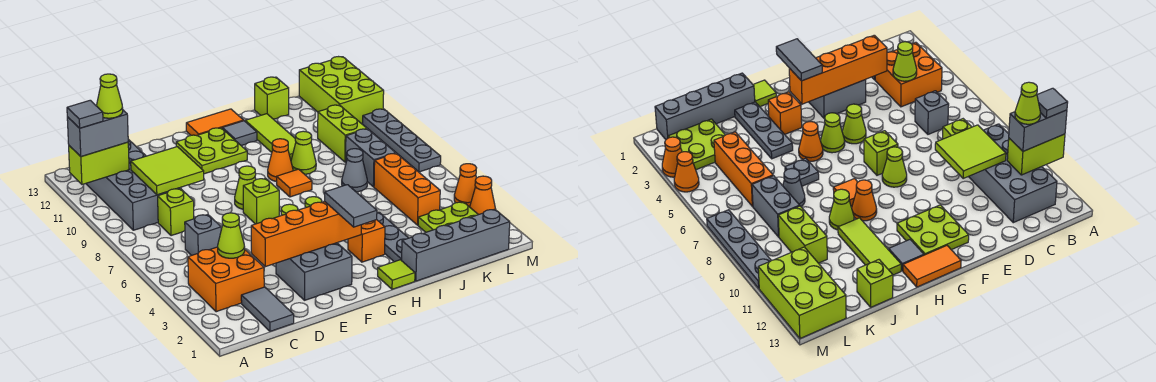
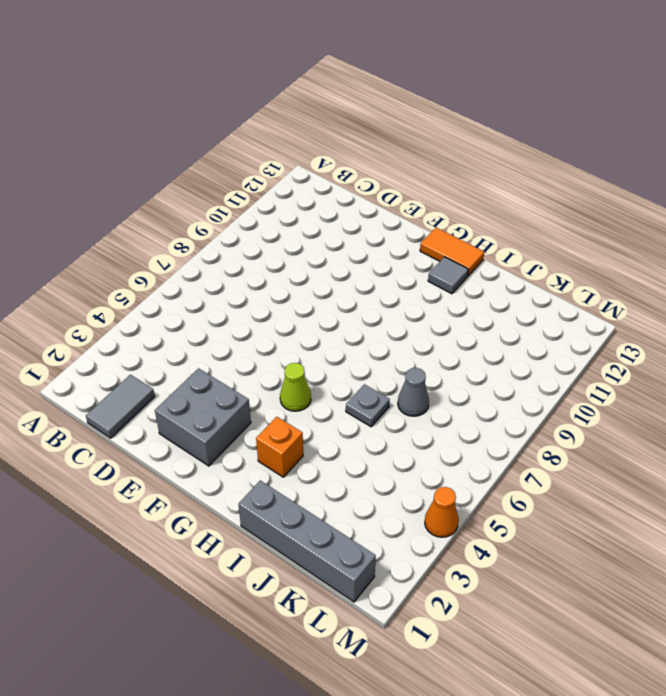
none -> orange brick B3:C4 level 1
none -> grey brick B9:C12 level 1
none -> grey brick C6 level 1
none -> lime brick C8 level 1

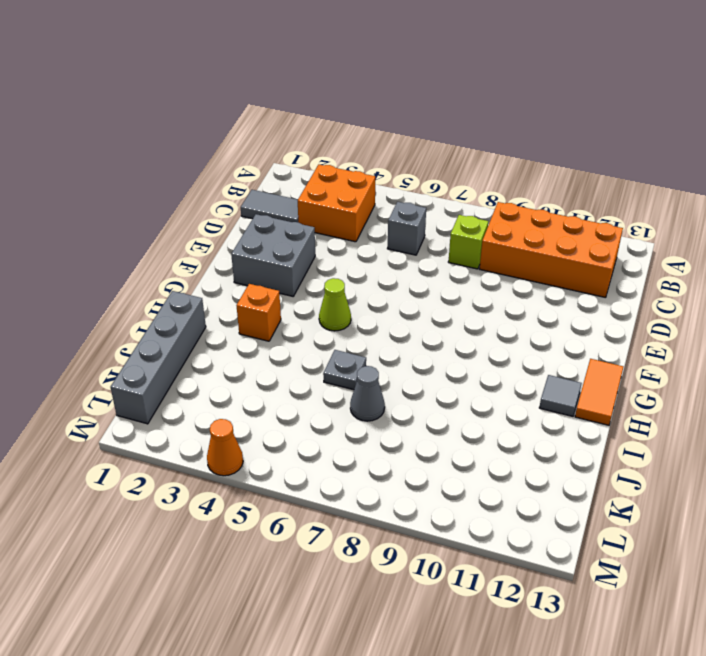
orange brick B9:C12 level 1 -> grey brick B9:C12 level 1
none -> lime cone F5 level 1
none -> lime brick F7 level 1
none -> lime cone F8 level 1
none -> lime plate F11:G12 level 1

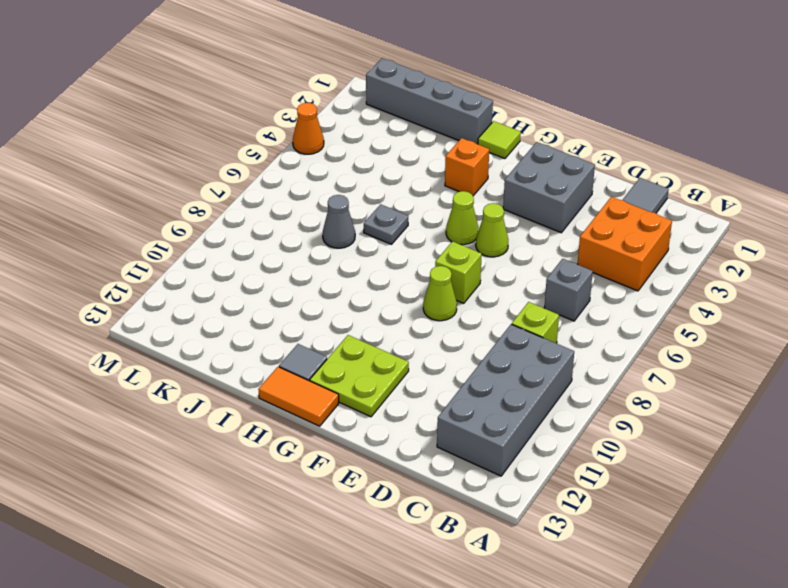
none -> orange cone H5 level 1
none -> orange tile H8 level 1
none -> orange cone H9 level 1
none -> grey plate I2:I4 level 1

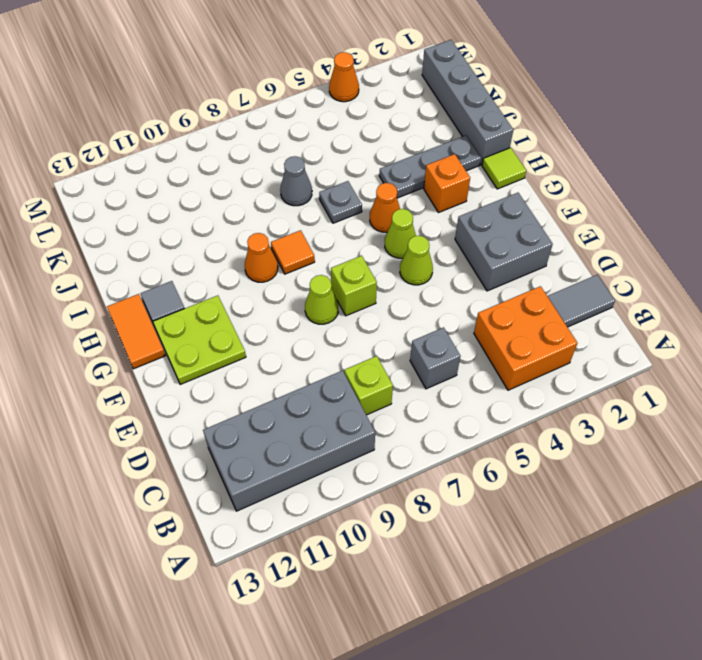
none -> lime cone I9 level 1
none -> lime tile I10:I12 level 1
none -> lime brick J13 level 1
none -> lime plate K2:L3 level 1

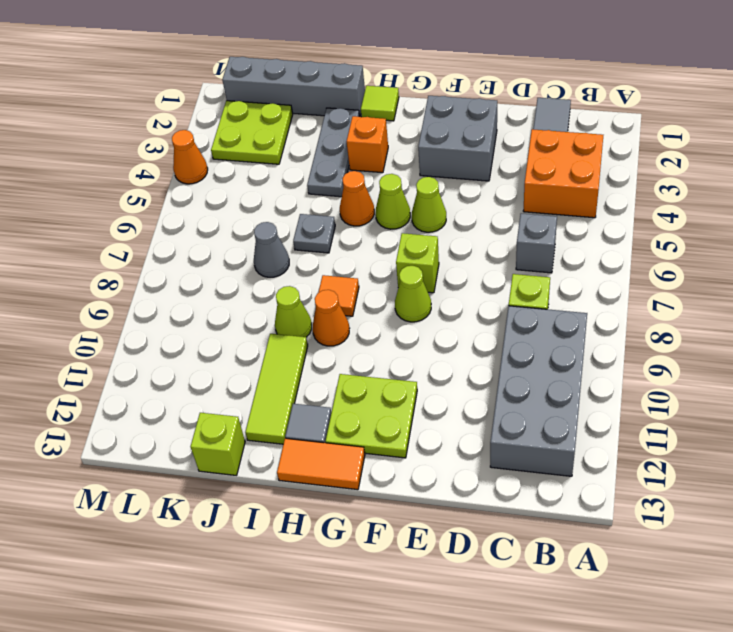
none -> orange brick K4:K6 level 1
none -> grey brick K7:K8 level 1
none -> lime brick K9:K10 level 1
none -> lime brick L11:M13 level 1

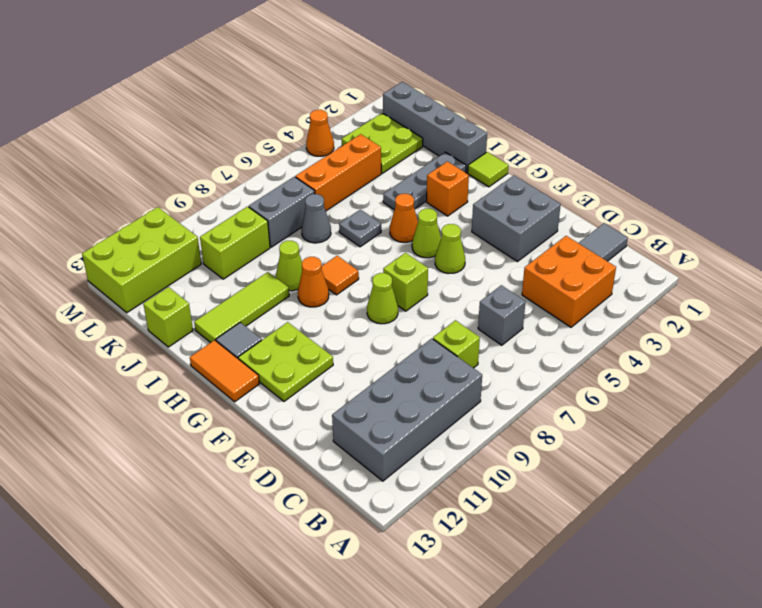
none -> orange cone M3 level 1
none -> grey plate M7:M10 level 1
none -> lime brick A11:B11 level 2
none -> lime cone C4 level 2

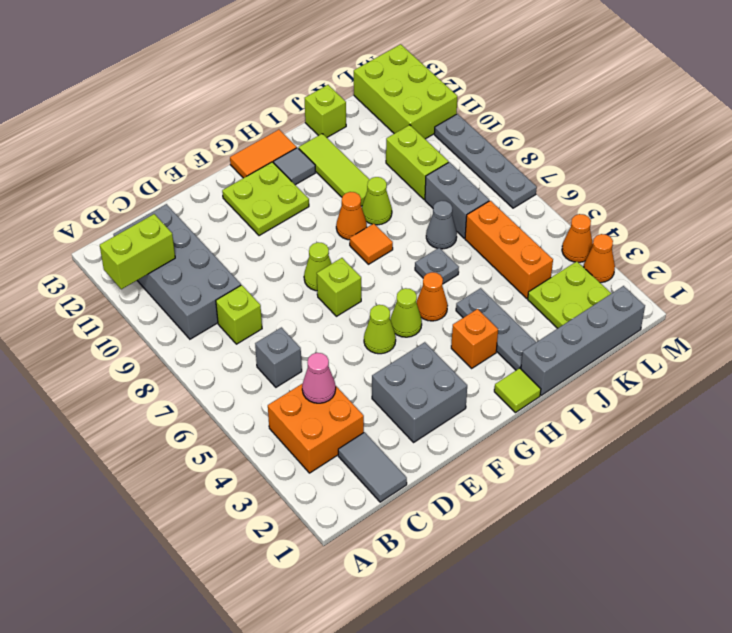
pink cone C4 level 2 -> lime cone C4 level 2
none -> lime tile C9:D10 level 2
none -> orange brick D3:G3 level 2
none -> grey brick A11:B11 level 3
none -> grey tile G2:G3 level 3

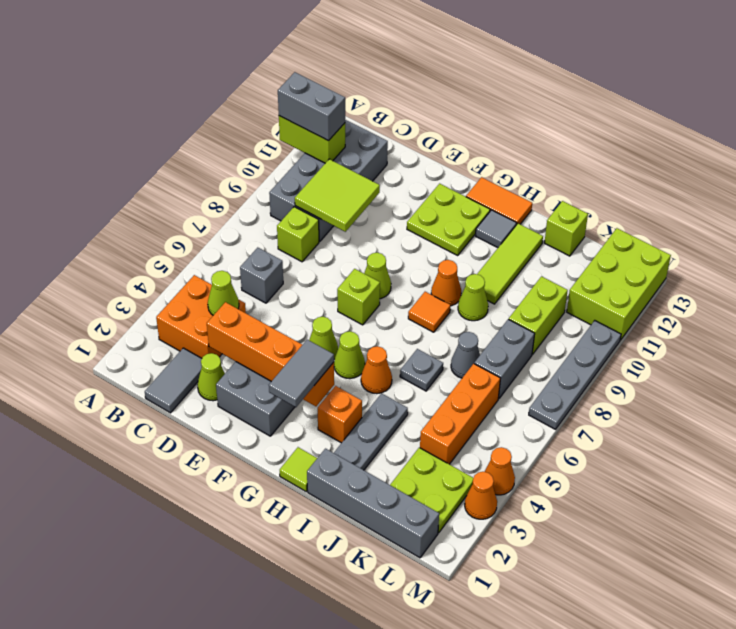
lime cone D2 level 1 -> lime cone B11 level 4
none -> grey tile A11 level 4

